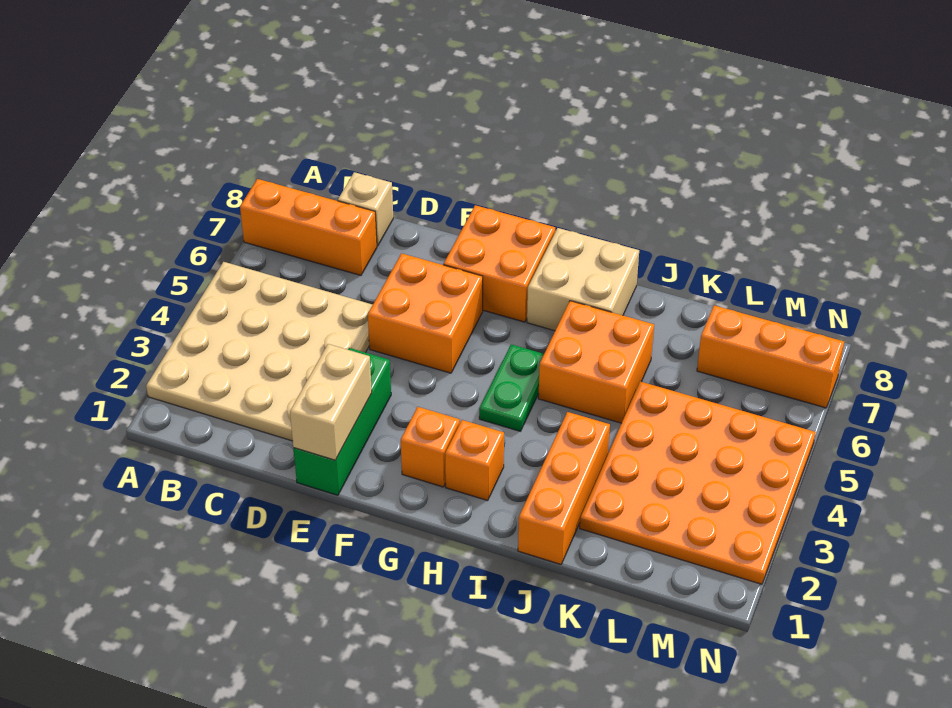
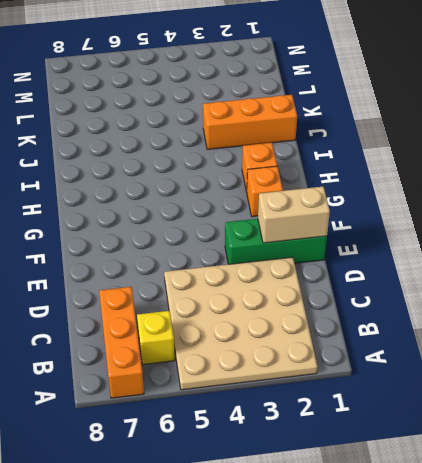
yellow brick B6 level 1 -> none
none -> tan brick C8 level 1
none -> orange brick E5:F6 level 1
none -> orange brick F7:G8 level 1

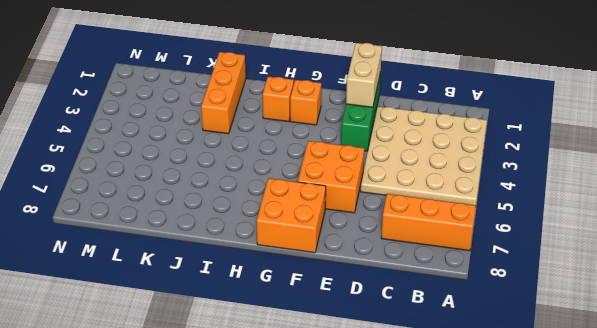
none -> tan brick C8 level 1
none -> green plate H4:H5 level 1
none -> tan brick H7:I8 level 1

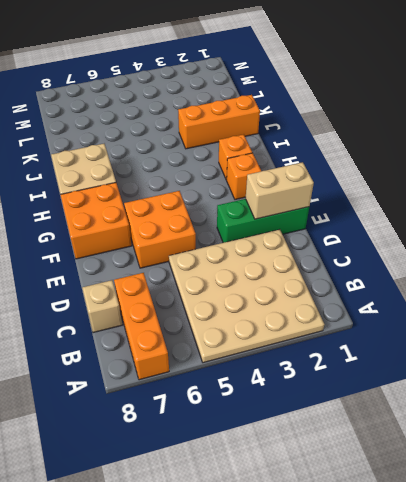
none -> green plate H4:H5 level 1
none -> orange brick I5:J6 level 1
none -> orange plate K2:N5 level 1

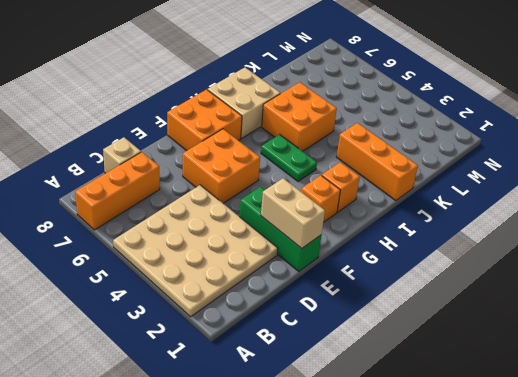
none -> orange plate K2:N5 level 1
none -> orange brick L7:N7 level 1

